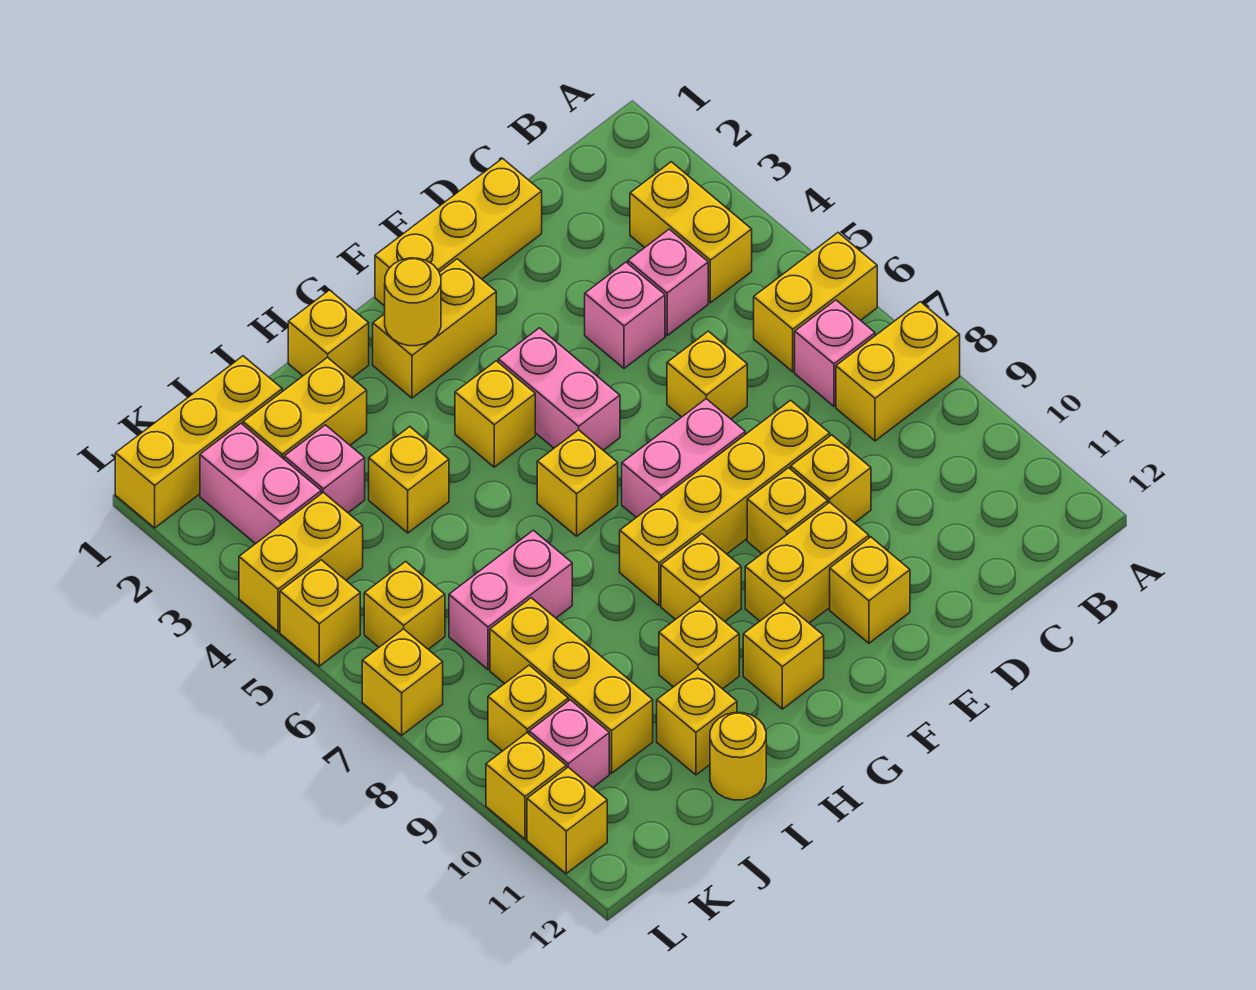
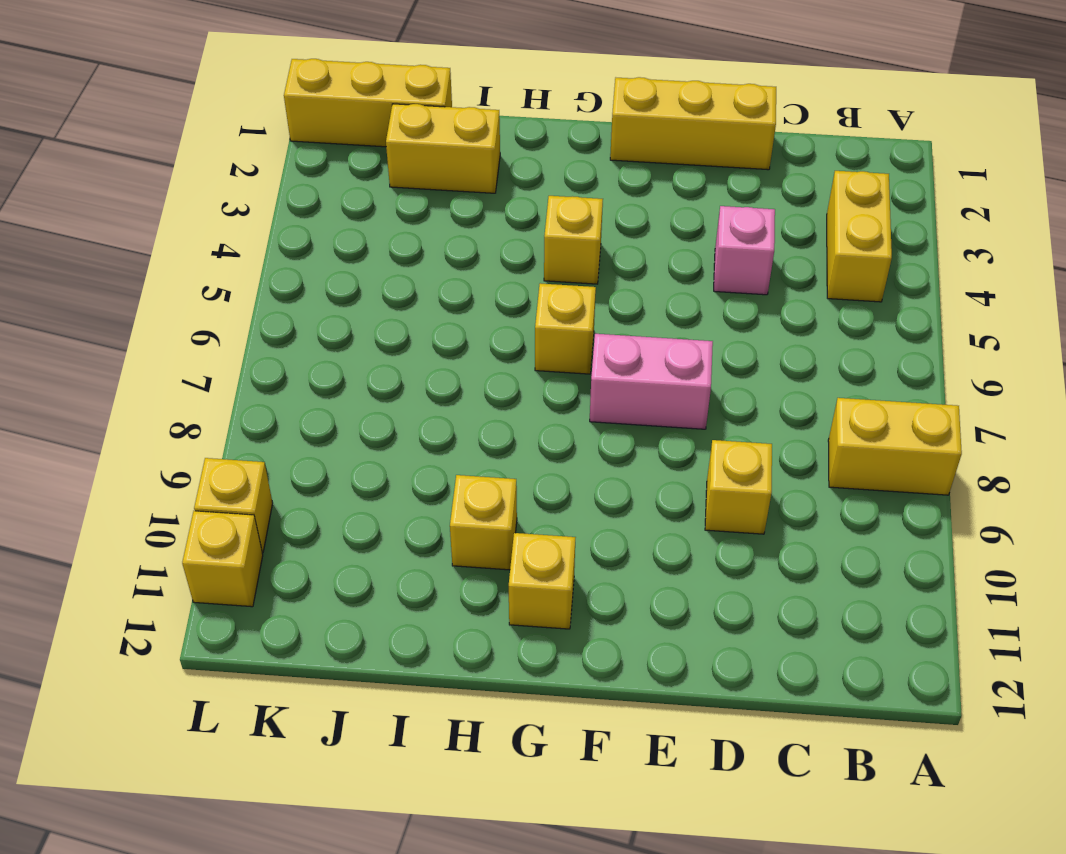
none -> yellow brick A6:B6 level 1
none -> pink brick B7 level 1
none -> pink brick C4 level 1
none -> yellow brick D6 level 1

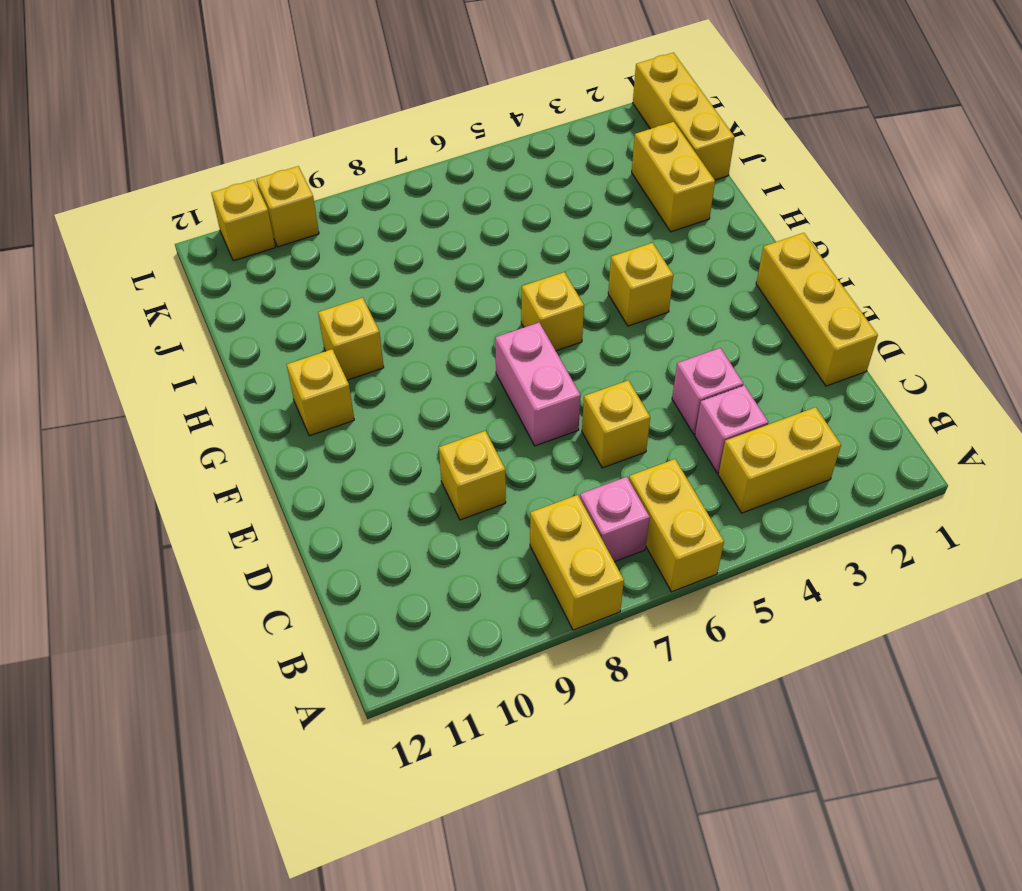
none -> yellow brick D8:G8 level 1
none -> yellow brick E9 level 1
none -> yellow brick E10:F10 level 1
none -> yellow brick E11 level 1

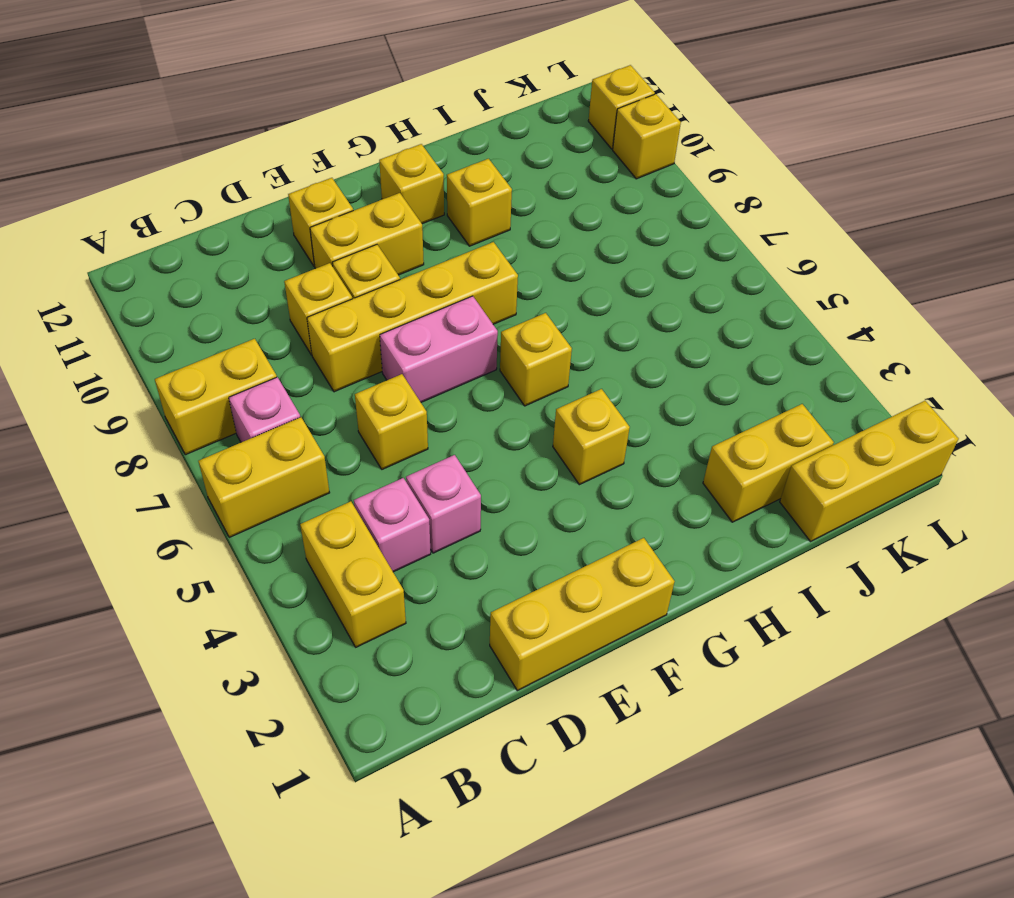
none -> yellow brick F2:G2 level 1
none -> pink brick F4:F5 level 1
none -> yellow brick G9 level 1
none -> yellow brick H1 level 1

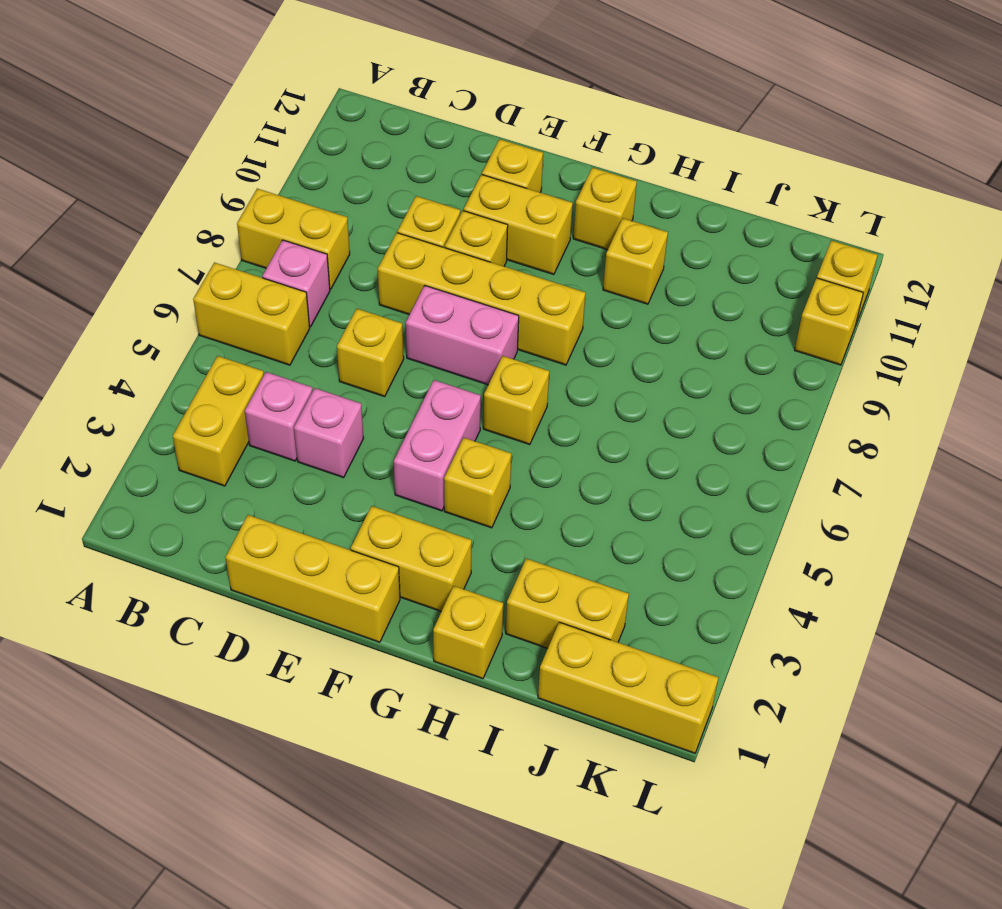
none -> yellow brick G9 level 1
none -> yellow brick I4 level 1
none -> pink brick I7:J7 level 1
none -> yellow brick I11 level 1

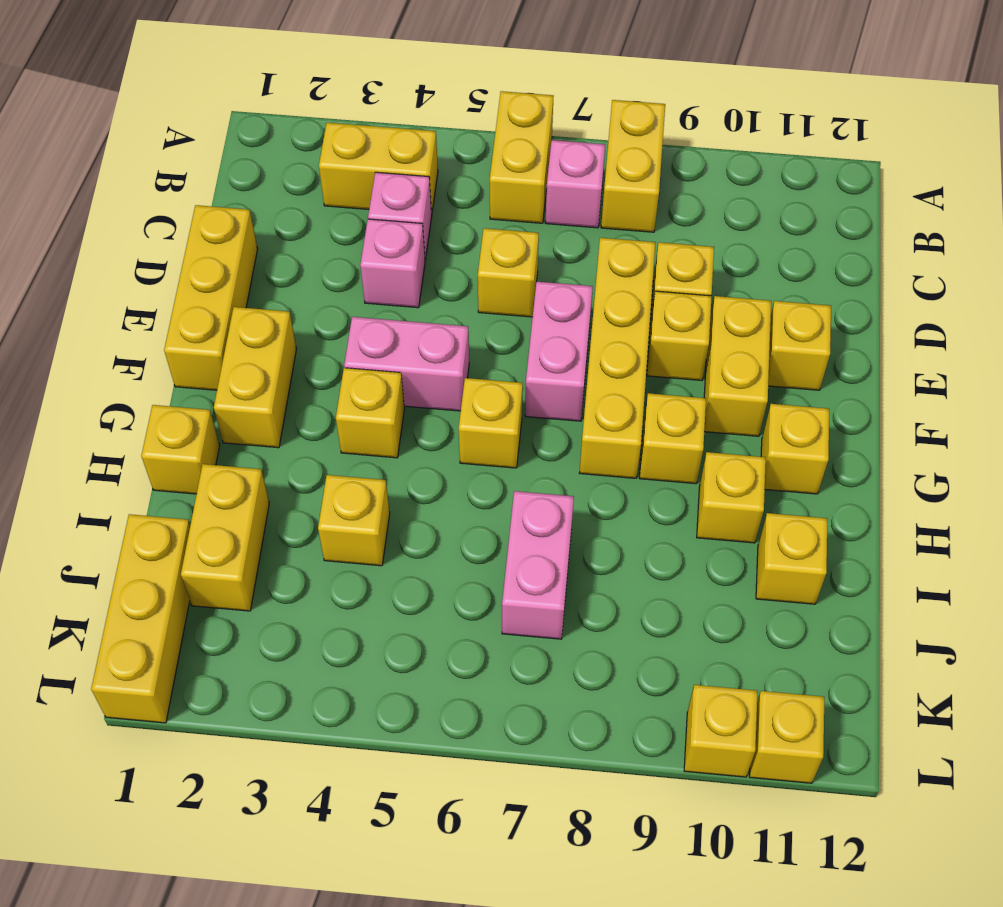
none -> yellow round brick I12 level 1
none -> pink brick J3 level 1
none -> yellow brick J8:J10 level 1
none -> pink brick K2:K3 level 1

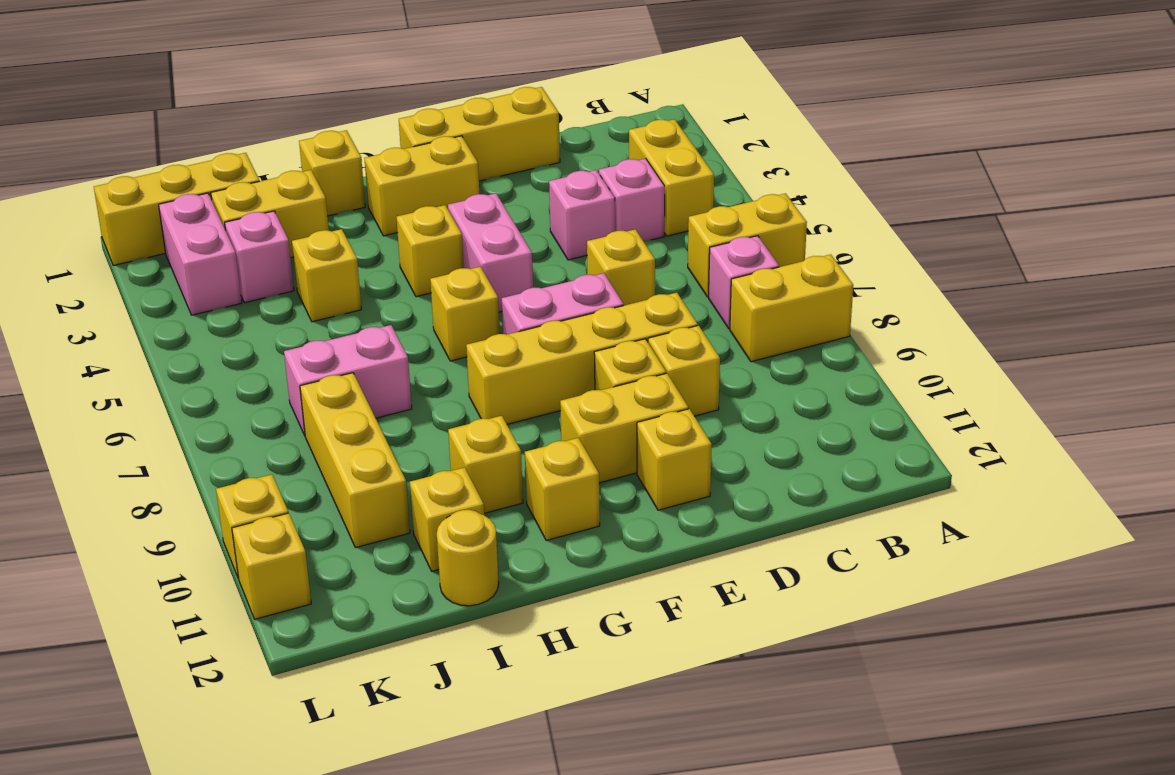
none -> yellow brick G9 level 1
none -> yellow brick K4:L4 level 1
none -> yellow brick K6 level 1
none -> yellow brick K9 level 1

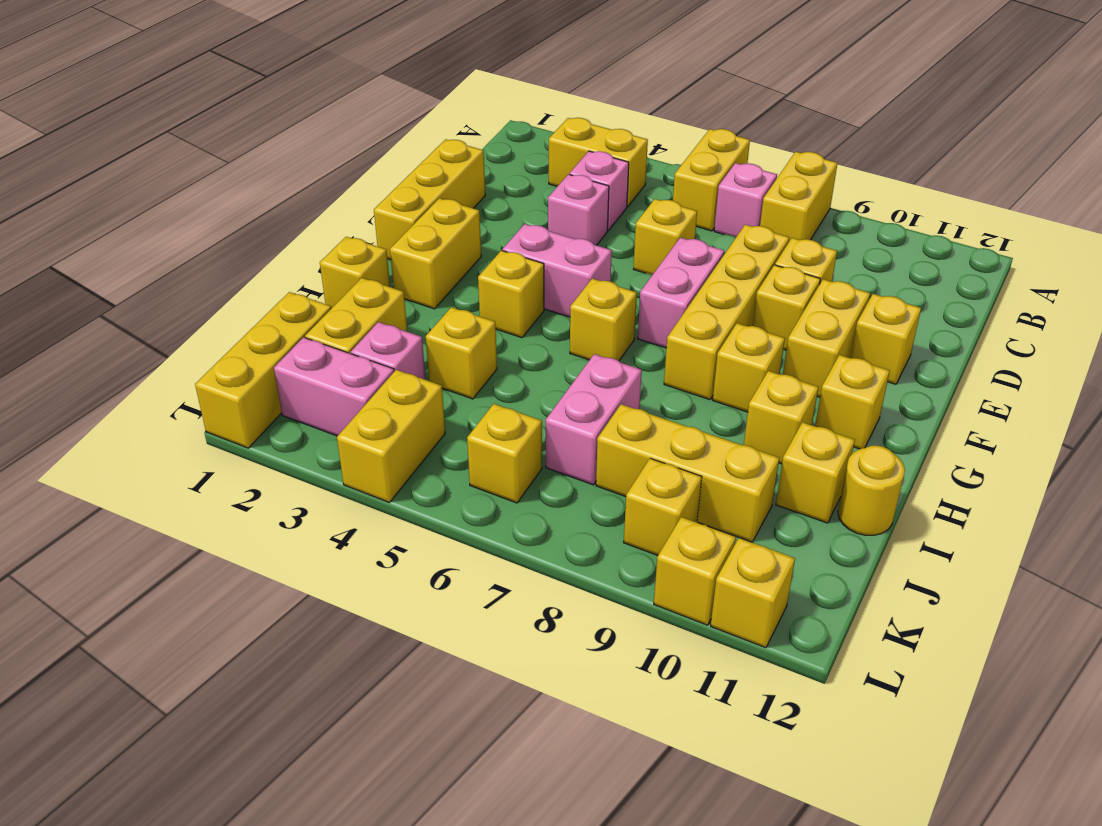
none -> pink brick K10 level 1
none -> yellow brick L5 level 1
none -> yellow brick L7 level 1
none -> yellow round brick G2 level 2

